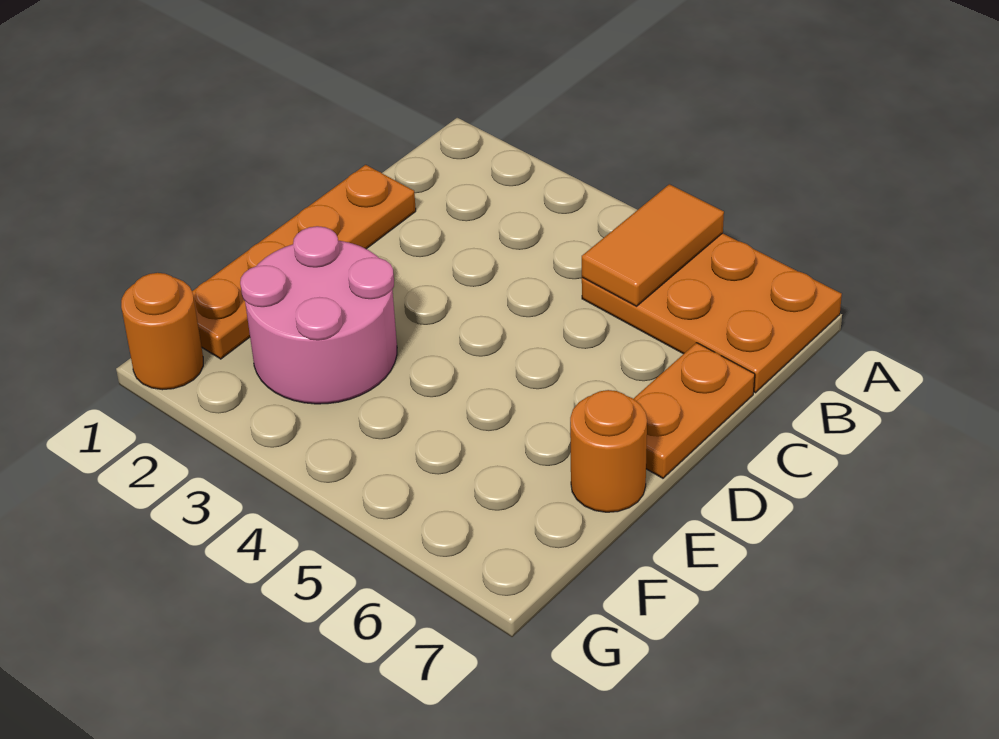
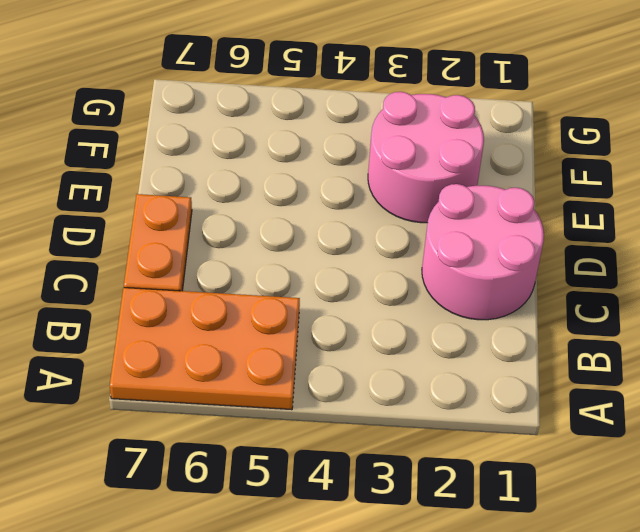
pink round brick C1:D2 level 1 -> orange plate C1:F1 level 1
none -> orange round brick E7 level 1
none -> orange round brick G1 level 1

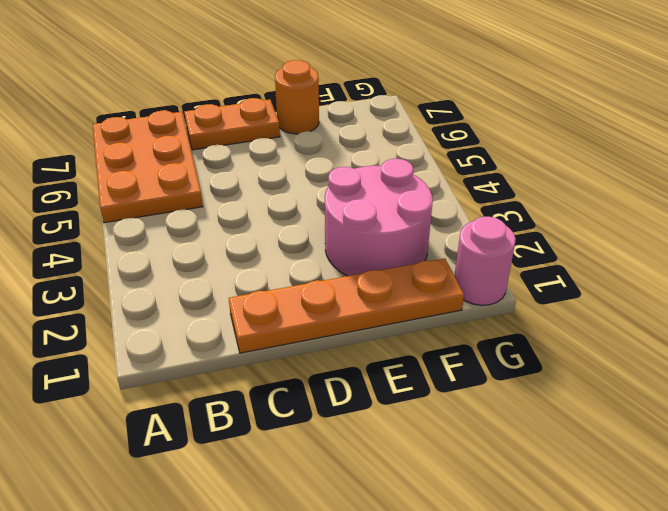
pink round brick G1 level 1 -> orange round brick G1 level 1
none -> orange tile A5:B5 level 2

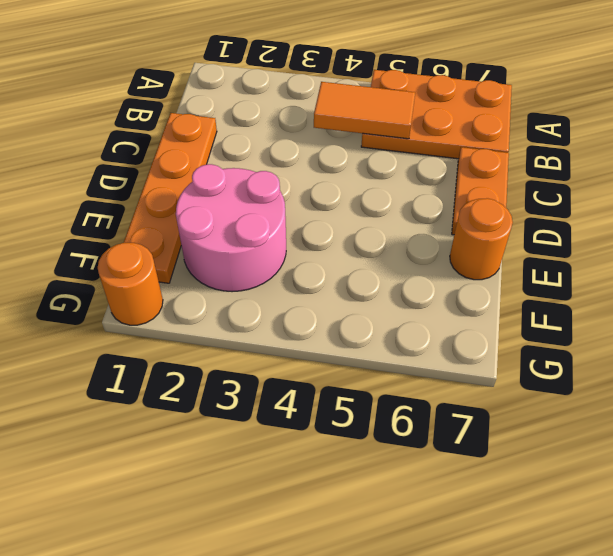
orange tile B4:B5 level 2 -> orange tile A5:B5 level 2

